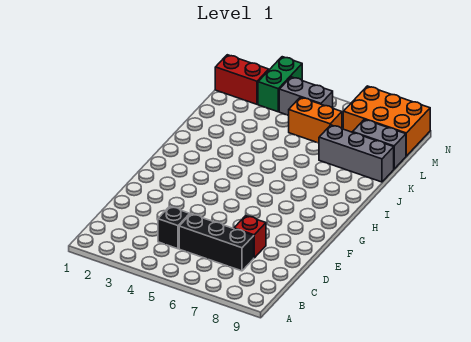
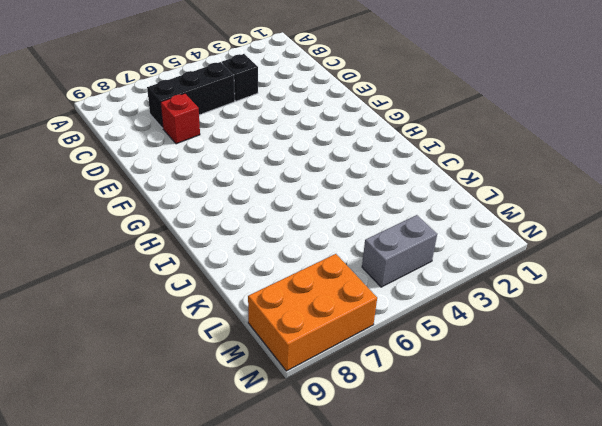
none -> grey brick K7:K9 level 1
none -> orange brick L5:L6 level 1

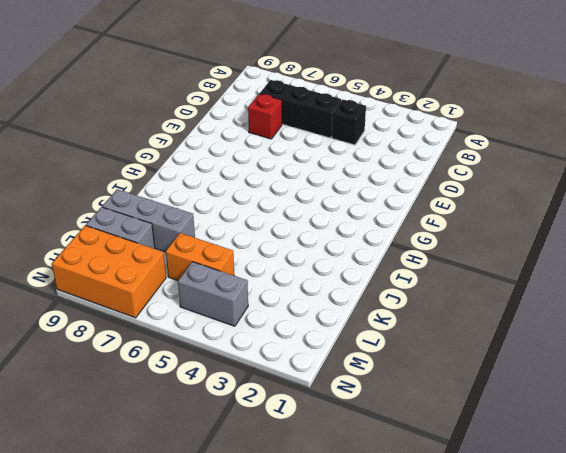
none -> red brick M1:M2 level 1
none -> green brick M3:N3 level 1

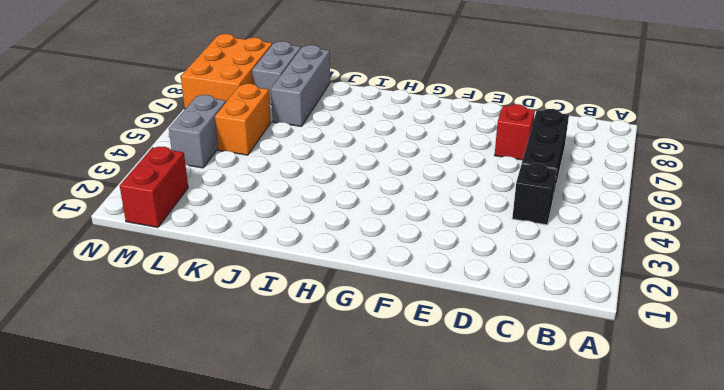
none -> green brick M3:N3 level 1

